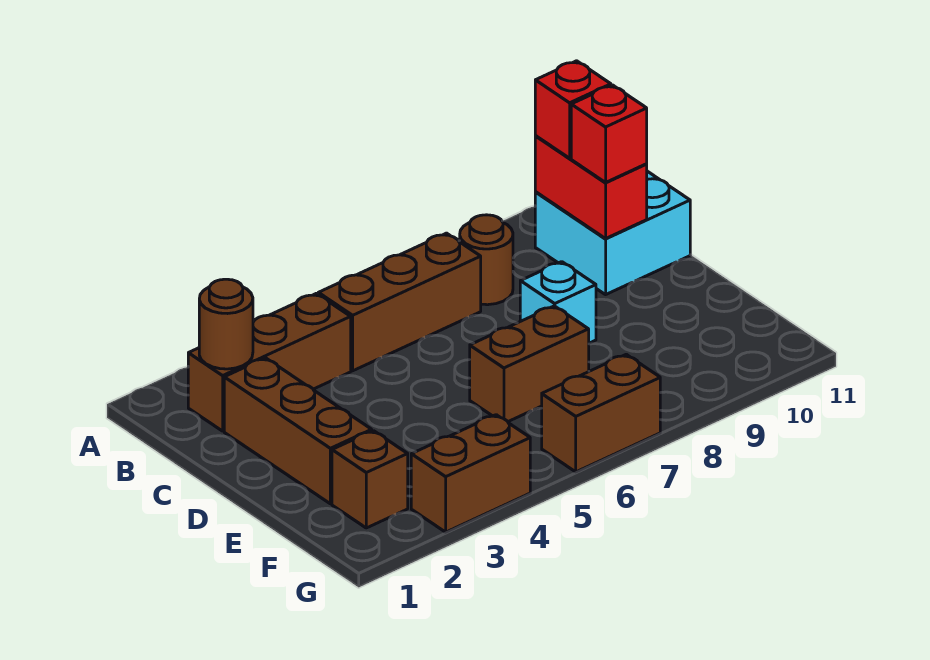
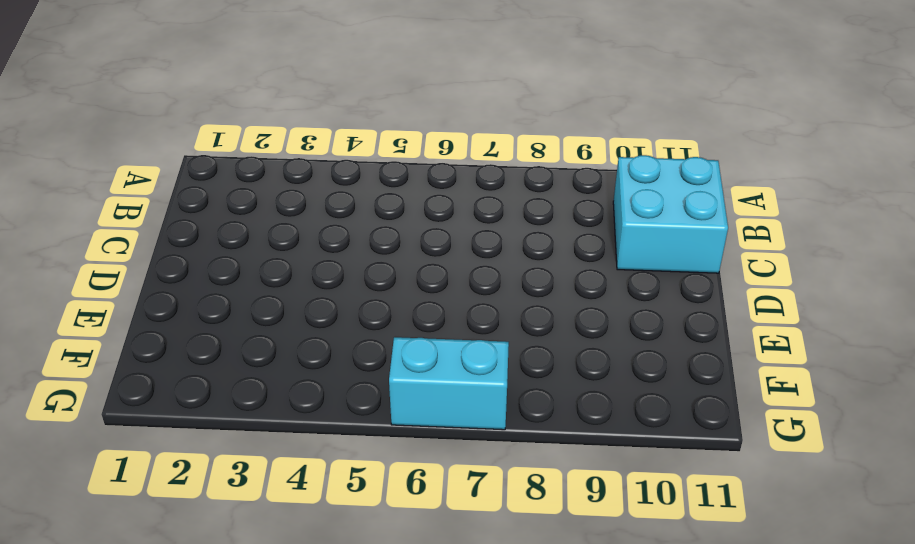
cyan brick G6:G7 level 1 -> brown brick G6:G7 level 1
none -> brown brick B2:B4 level 1
none -> brown brick B5:B7 level 1
none -> brown round brick B8 level 1

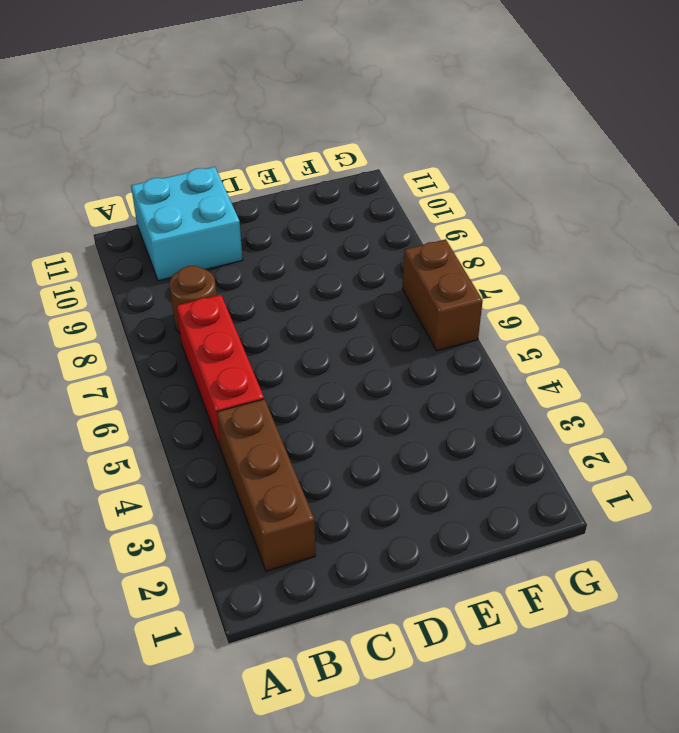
red brick B5:B7 level 1 -> brown brick B5:B7 level 1
none -> brown brick C2:E2 level 1
none -> cyan brick D8 level 1
none -> brown brick E6:E7 level 1

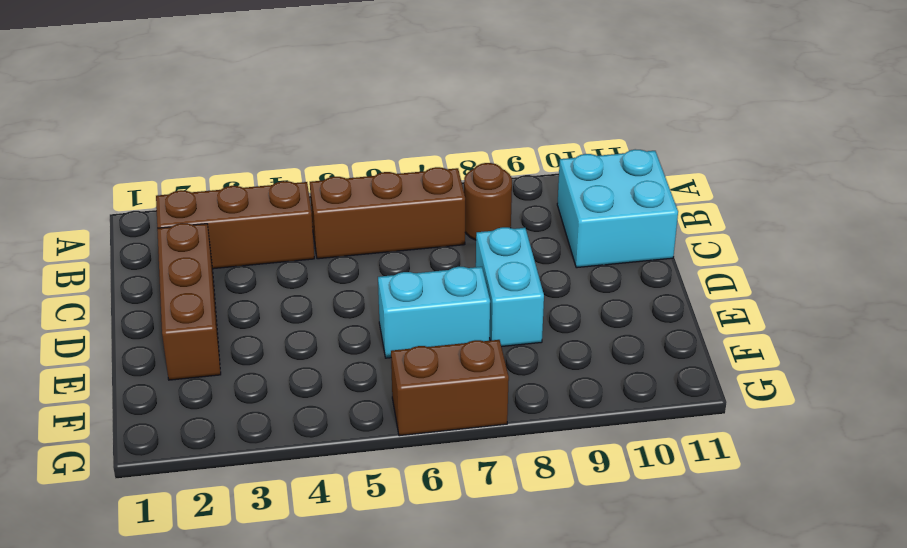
cyan brick D8:E8 level 1 -> cyan brick D8 level 1
cyan brick E6:E7 level 1 -> brown brick E6:E7 level 1
none -> brown brick F2 level 1
none -> brown brick G3:G4 level 1
none -> brown round brick B2 level 2

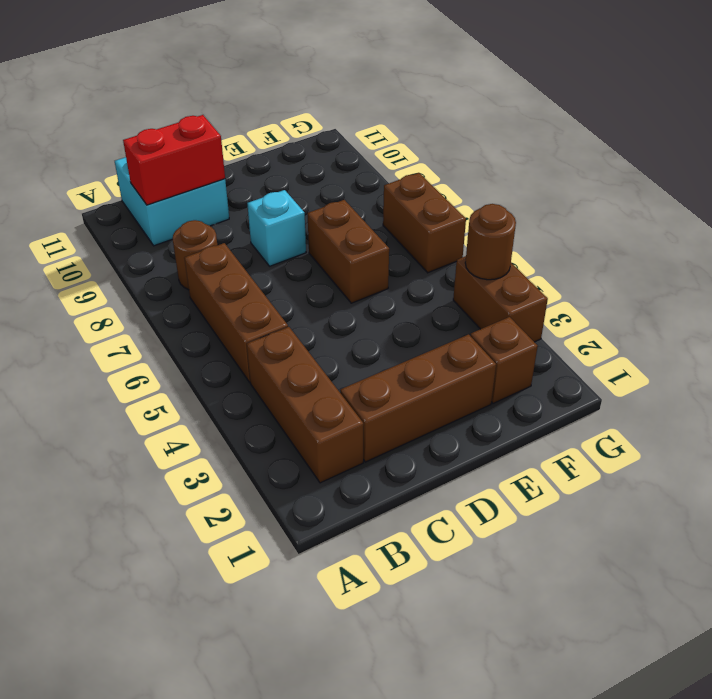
brown round brick G4 level 2 -> brown round brick B2 level 2
none -> red brick B10 level 3
none -> red brick C10 level 3

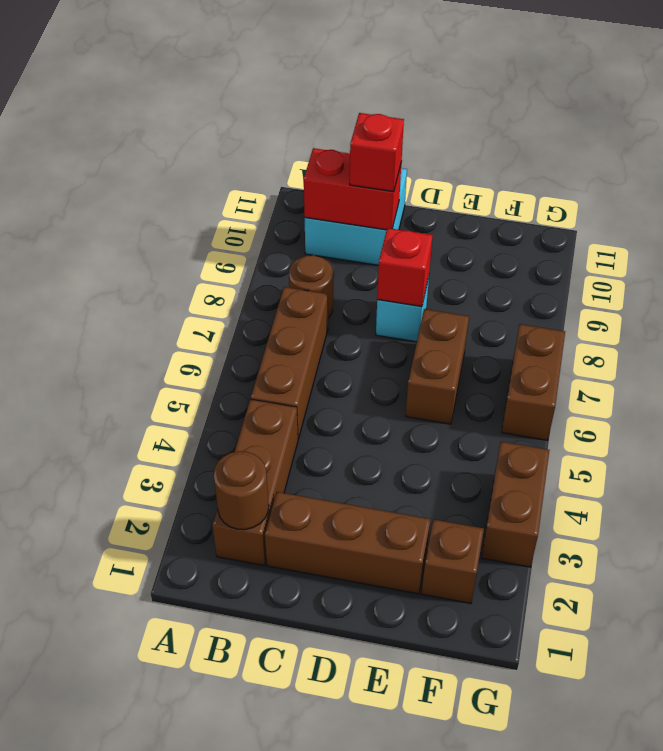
red brick D8 level 2 -> red brick B10 level 3

